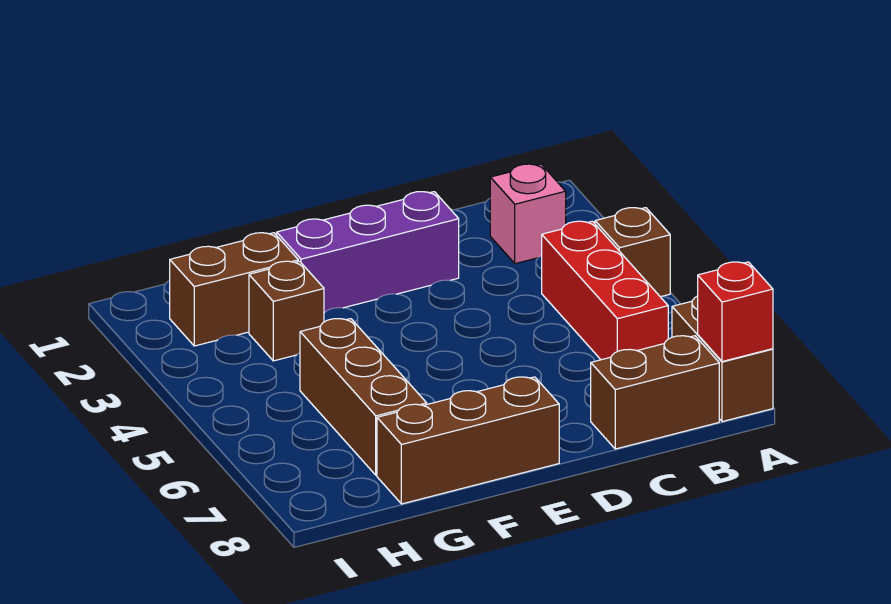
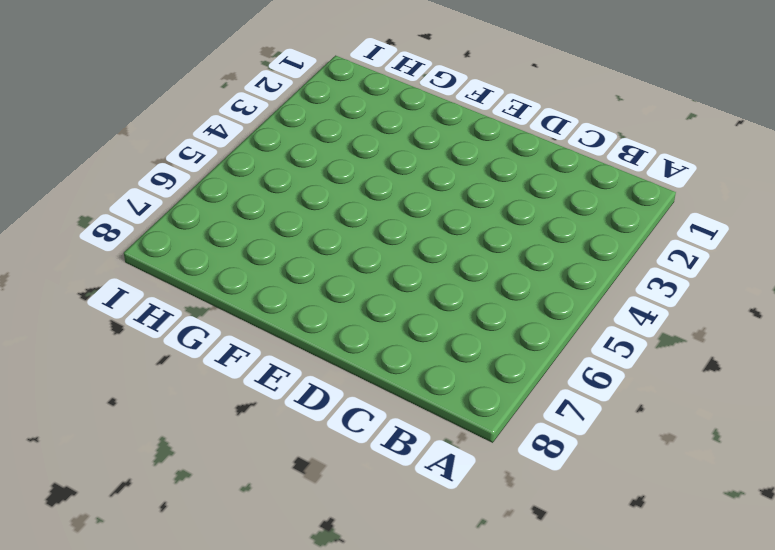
none -> brown brick A4 level 1
none -> brown brick A7:A8 level 1

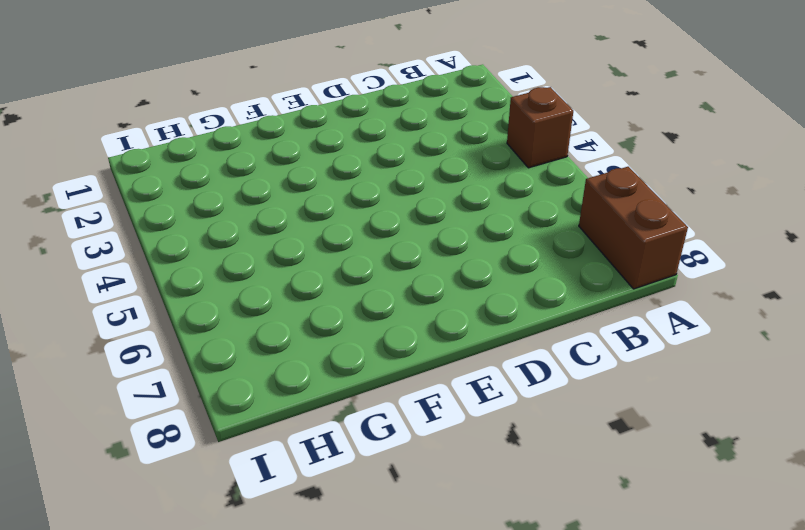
none -> pink brick B2 level 1
none -> red brick B4:B6 level 1

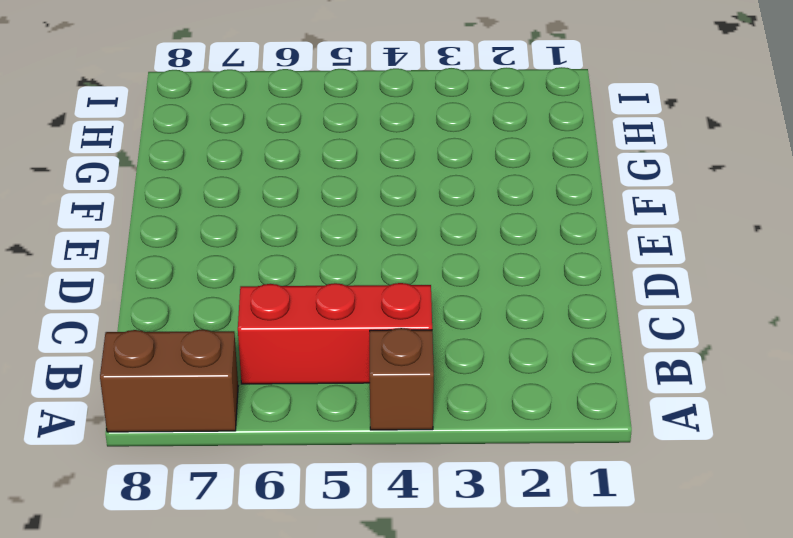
none -> pink brick B2 level 1
none -> brown brick B8:C8 level 1

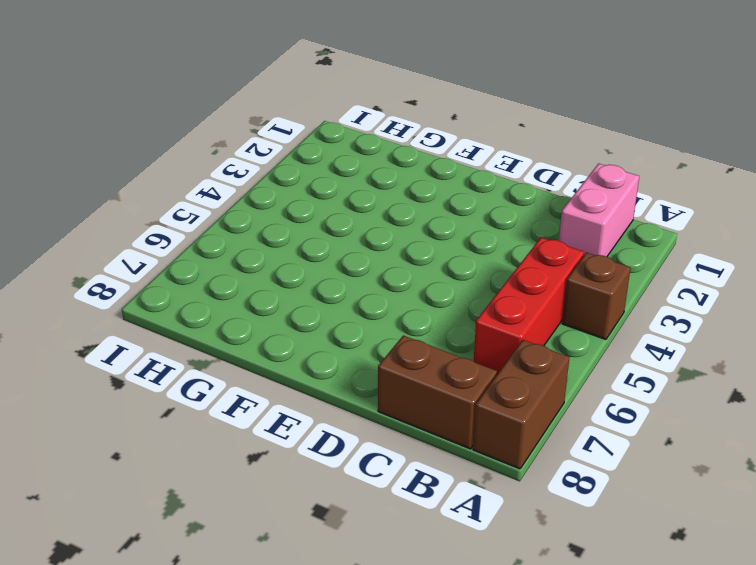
pink brick B1:B2 level 1 -> pink brick B2 level 1
none -> purple brick D2:F2 level 1
none -> brown brick E8:G8 level 1

